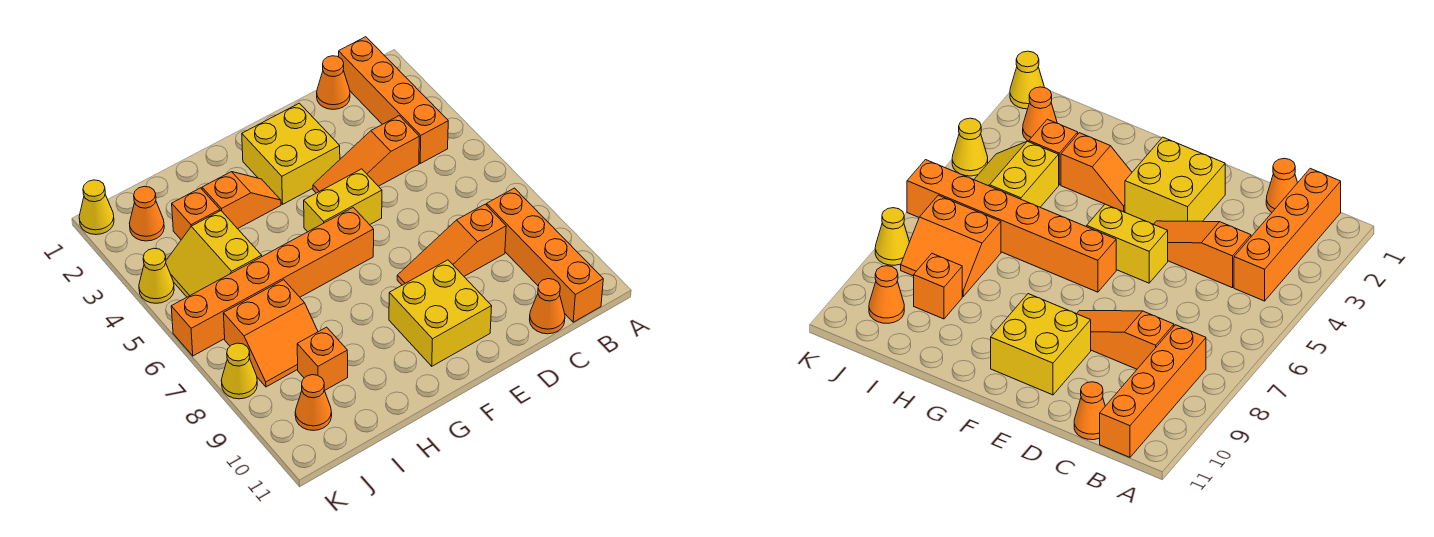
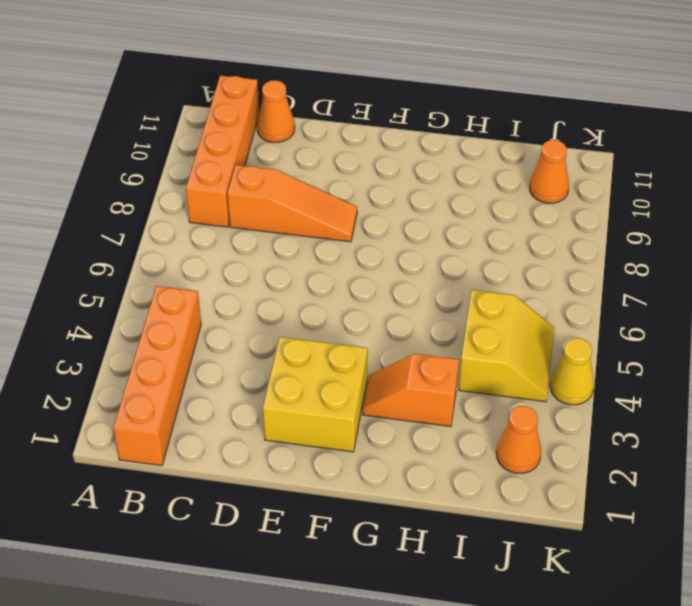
none -> orange cone C1 level 1
none -> orange slope C4:E4 level 1 top C
none -> yellow brick E5:F5 level 1

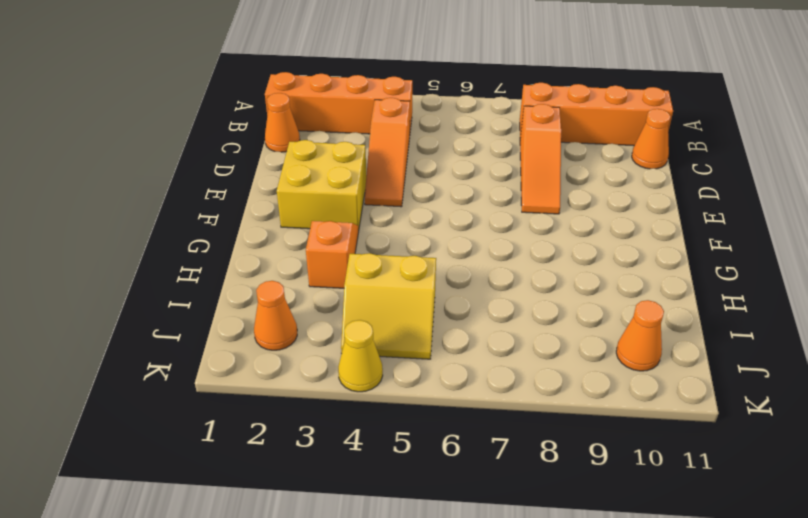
none -> yellow brick E5:F5 level 1
none -> yellow brick E9:F10 level 1
none -> orange brick F6:K6 level 1

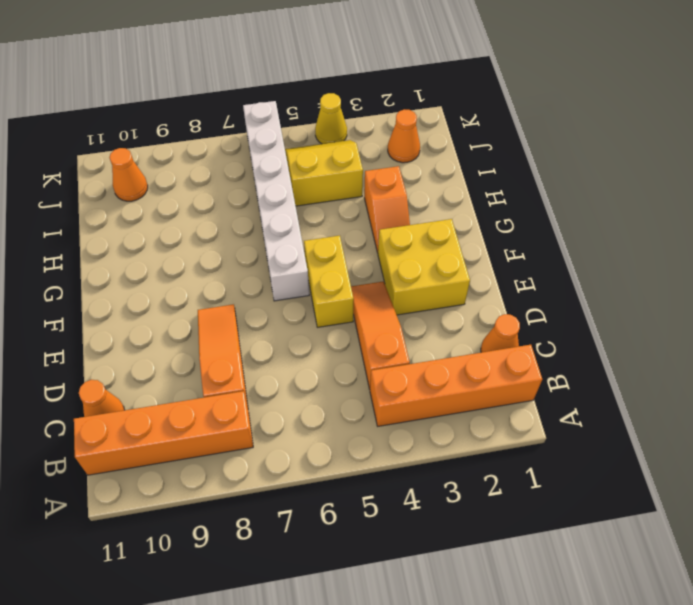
white brick F6:K6 level 1 -> orange brick F6:K6 level 1
none -> yellow brick E9:F10 level 1
none -> orange brick I3 level 1
none -> orange slope I7:J8 level 1 top 7

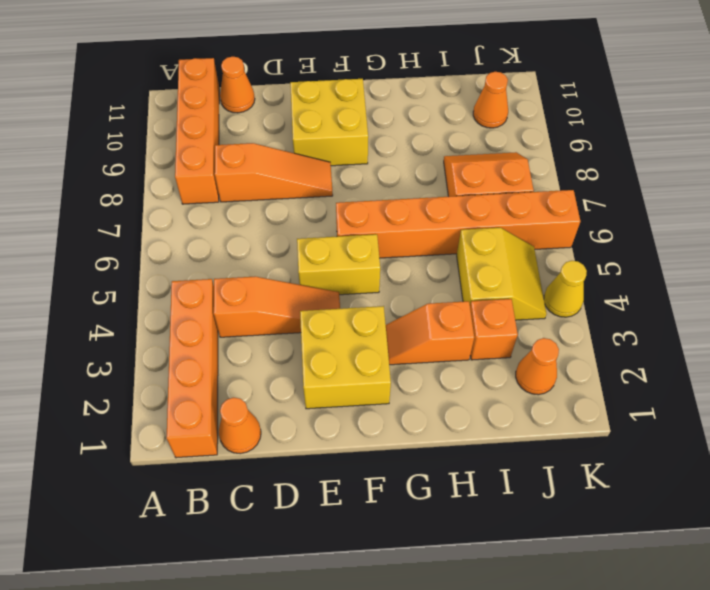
none -> orange brick I9 level 1
none -> yellow cone K1 level 1
none -> yellow cone K8 level 1

